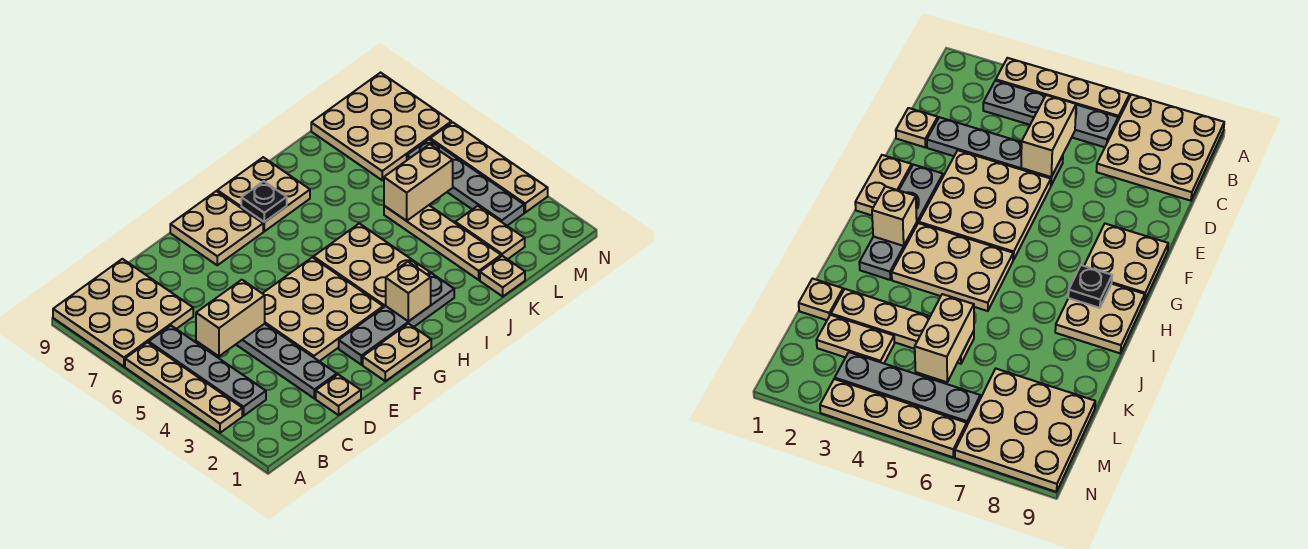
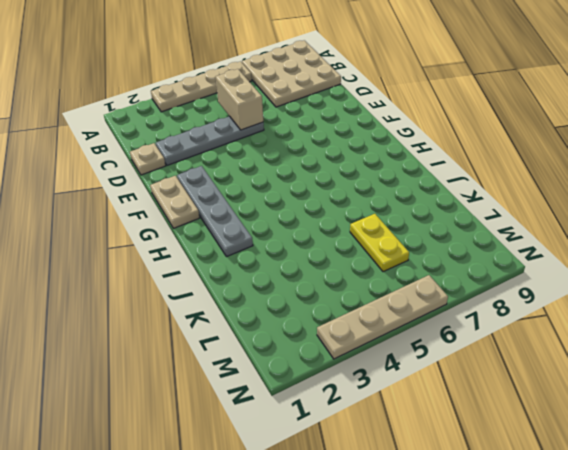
yellow plate K6:L6 level 1 -> none
none -> grey plate B3:B6 level 1
none -> tan plate E3:G5 level 1
none -> tan plate F8:G9 level 1

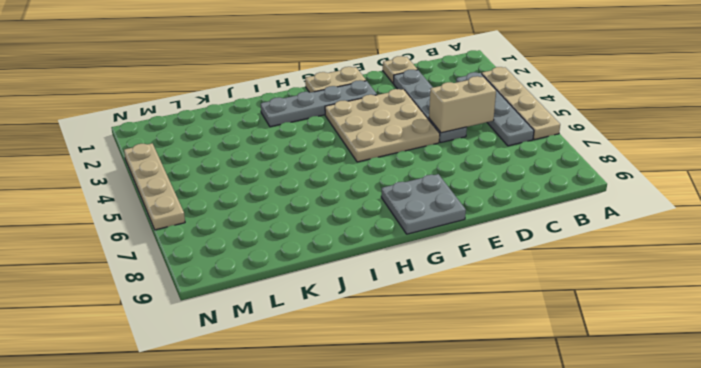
grey plate F8:G9 level 1 -> tan plate F8:G9 level 1
none -> tan plate A7:C9 level 1
none -> tan plate H3:I5 level 1
none -> tan plate H8:I9 level 1

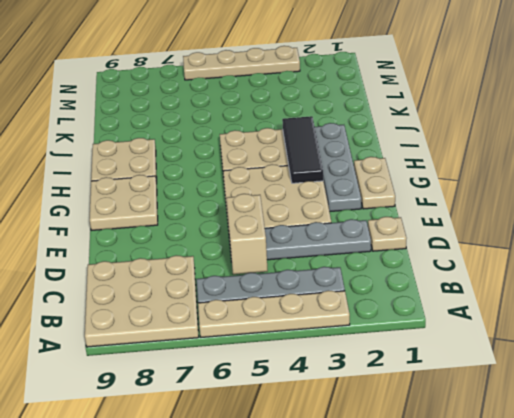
black tile G3:I3 level 2 -> none
none -> tan plate K1 level 1
none -> tan plate K2:K5 level 1
none -> tan plate L2:L3 level 1

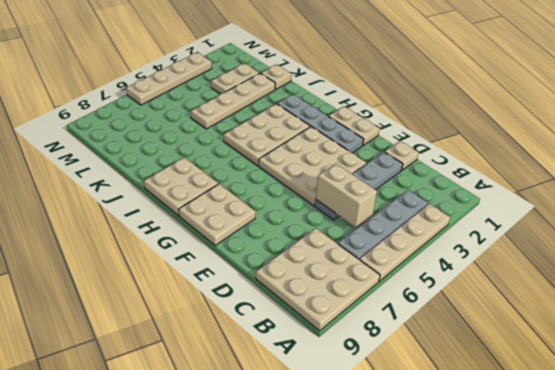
none -> tan plate L7:N9 level 1
none -> grey plate M3:M6 level 1
none -> tan brick H2 level 2

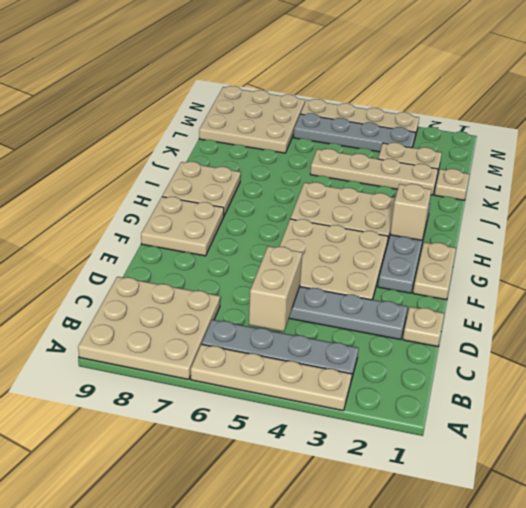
none -> black plate H8 level 2
none -> tan brick K5:L5 level 2

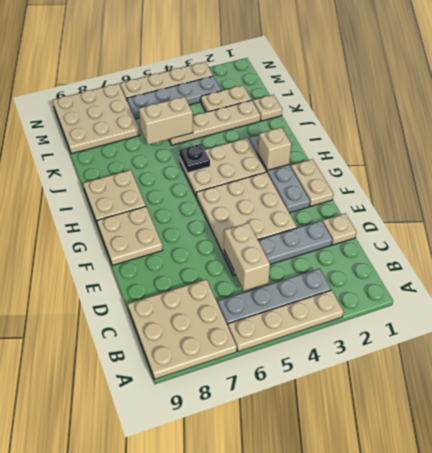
black plate I5 level 2 -> black plate H8 level 2
tan brick K5:K6 level 2 -> tan brick K5:L5 level 2

